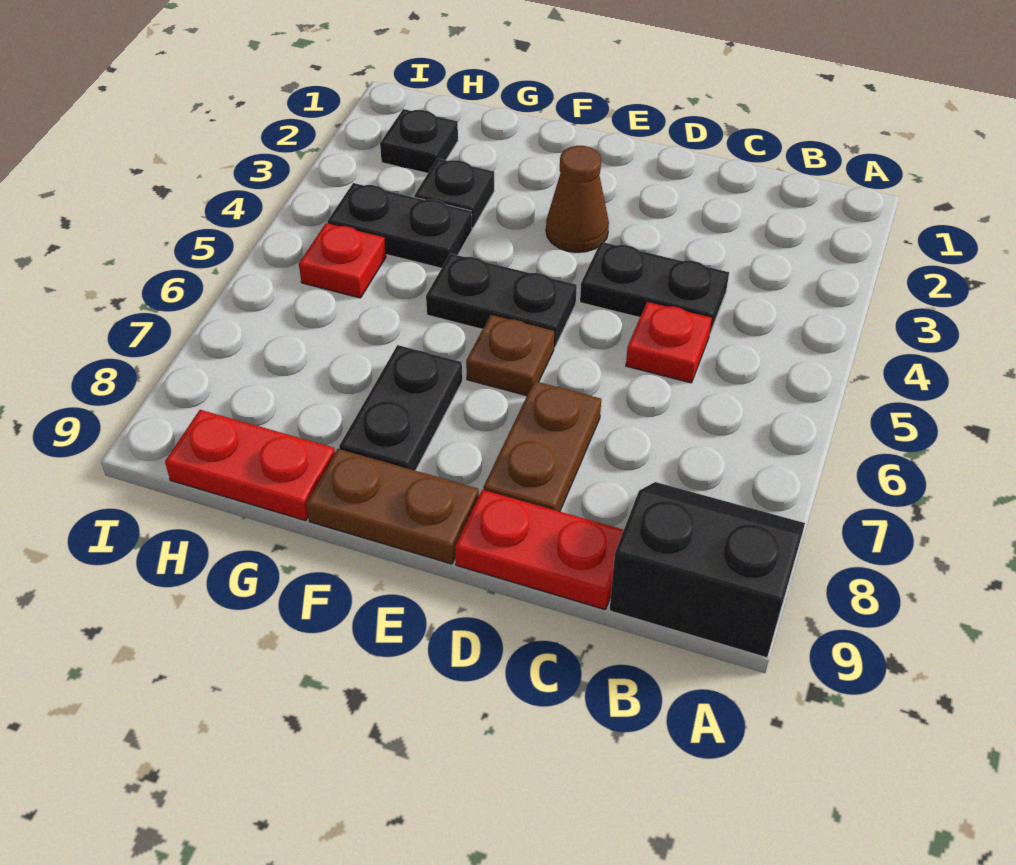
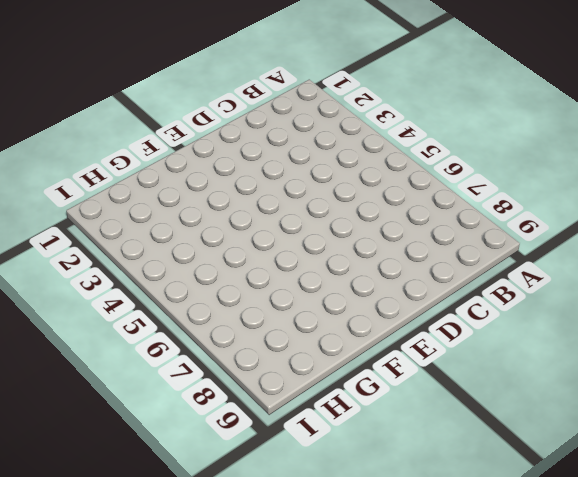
none -> black slope A8:B9 level 1 top 9
none -> black plate C4:D4 level 1
none -> red plate C5 level 1

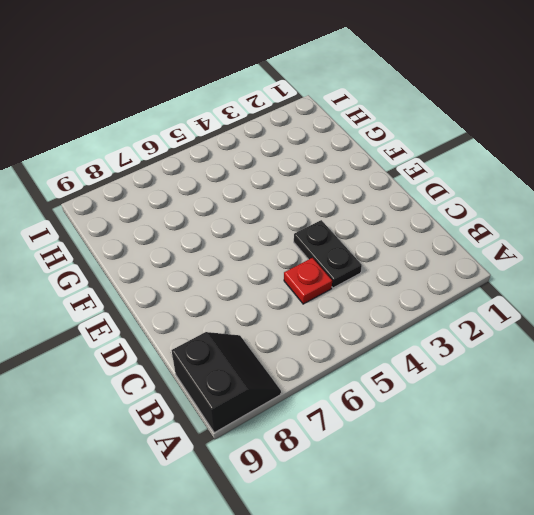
none -> red plate C9:D9 level 1
none -> brown plate D7:D8 level 1
none -> brown cone E3 level 1

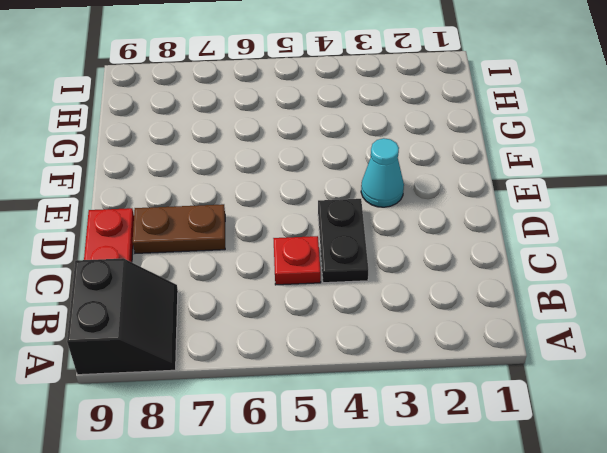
cyan cone E3 level 1 -> brown cone E3 level 1
none -> black plate E5:F5 level 1
none -> brown plate E6 level 1
none -> brown plate E9:F9 level 1

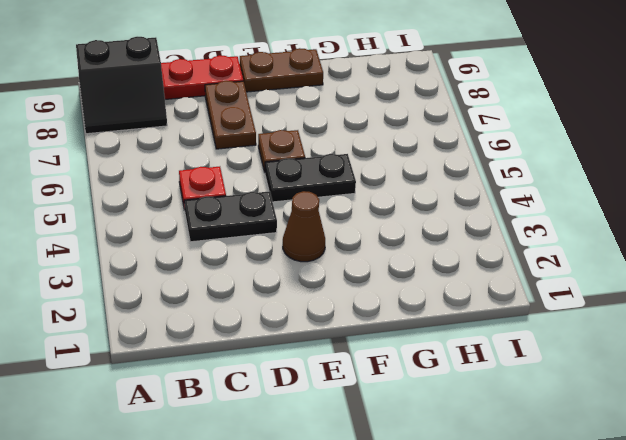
none -> black plate F7:F8 level 1
none -> black plate G3 level 1
none -> black plate G4:H4 level 1

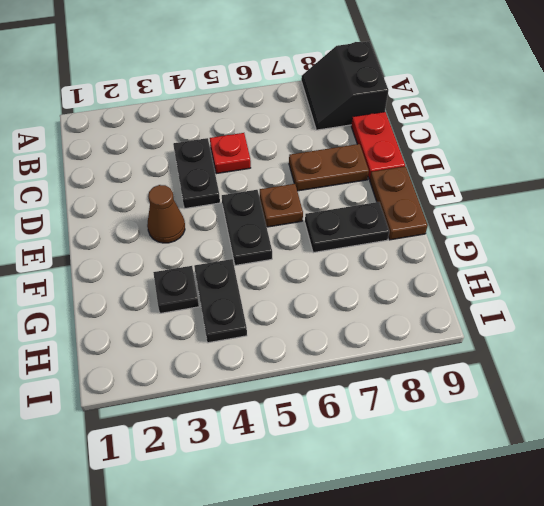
none -> red plate G9:H9 level 1
none -> black plate H2 level 1
none -> red plate H5 level 1

